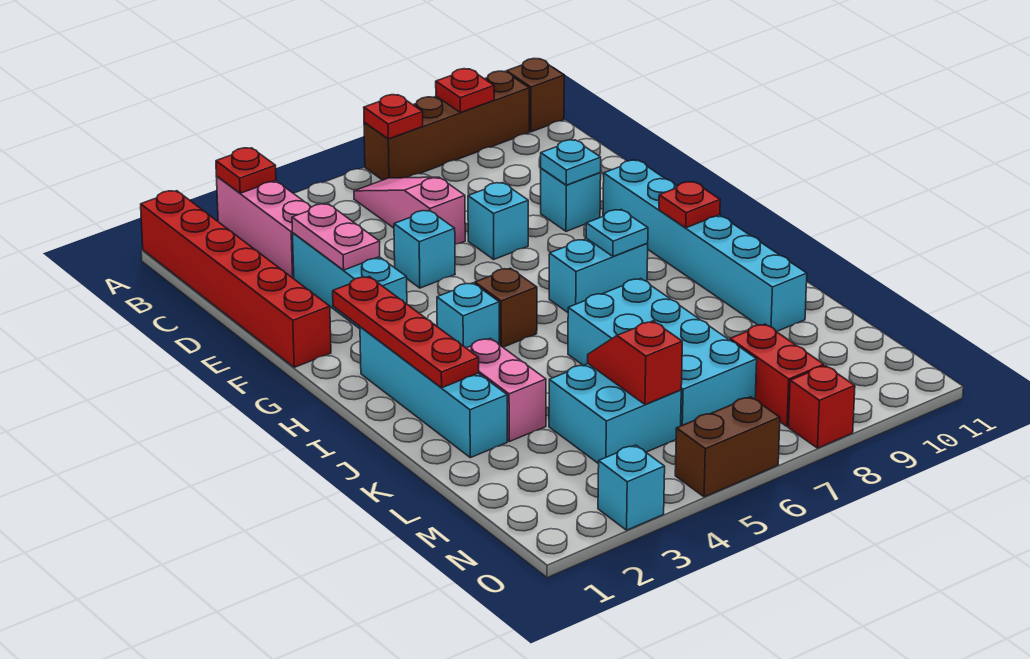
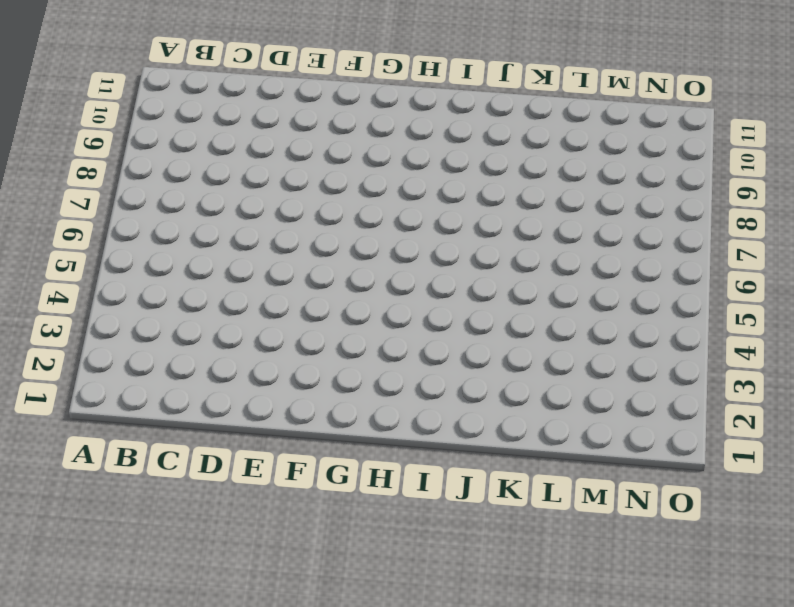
none -> red brick A1:F1 level 1
none -> pink brick A3:C3 level 1
none -> brown brick A7:A10 level 1
none -> brown brick A11 level 1

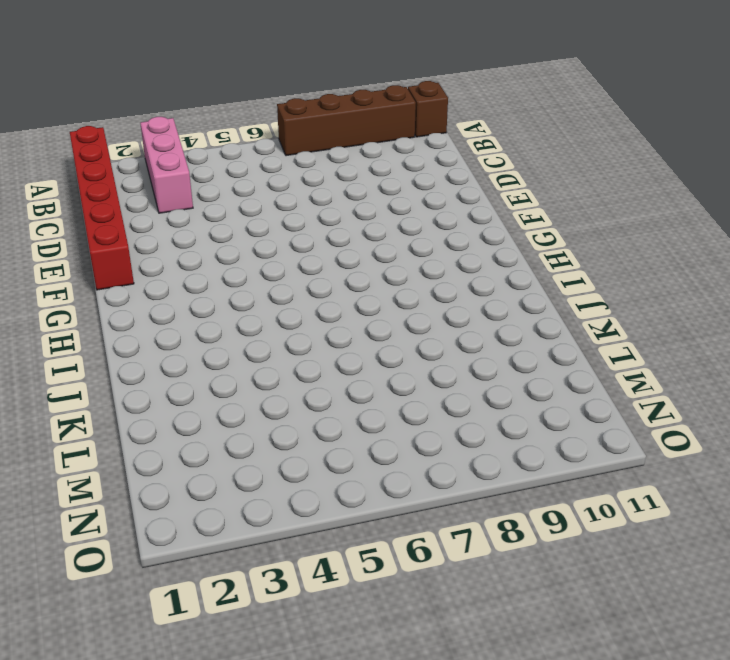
none -> pink slope B6:D6 level 1 top D
none -> cyan brick D3:F3 level 1
none -> cyan brick E5 level 1
none -> cyan brick E7 level 1

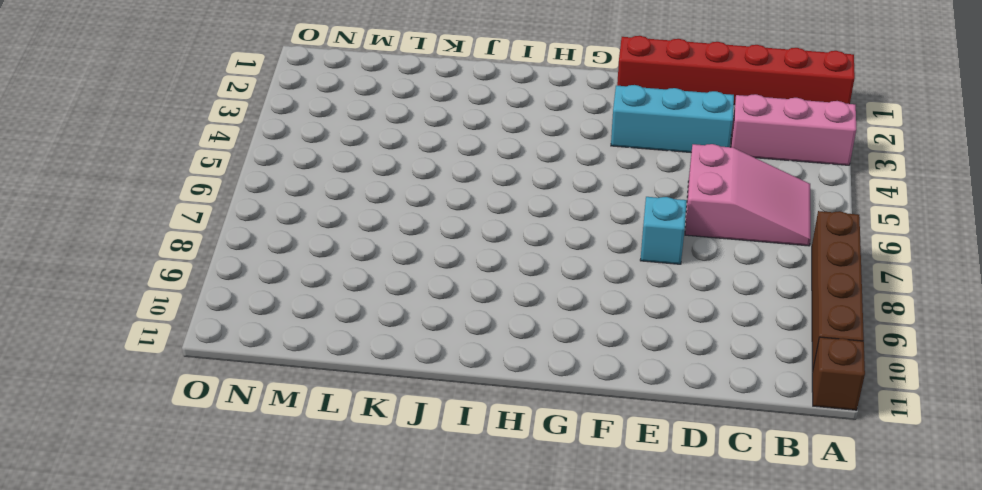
pink slope B5:D6 level 1 top D -> pink slope B6:D6 level 1 top D
none -> cyan brick E5 level 1
none -> cyan brick E9 level 1
none -> cyan brick F10:K10 level 1
none -> cyan brick H2:K2 level 1

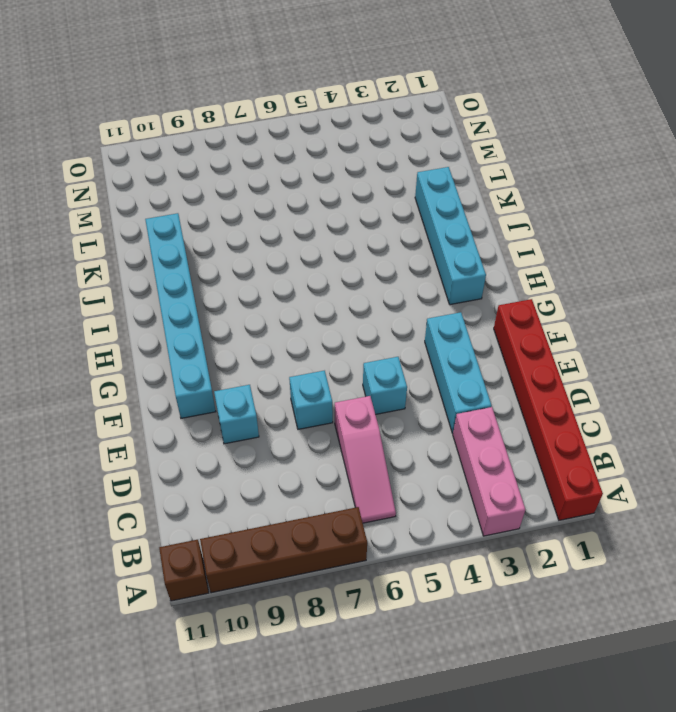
none -> cyan brick H4 level 1
none -> brown brick H5 level 1
none -> cyan brick H7:H8 level 1
none -> pink brick J3:K3 level 1

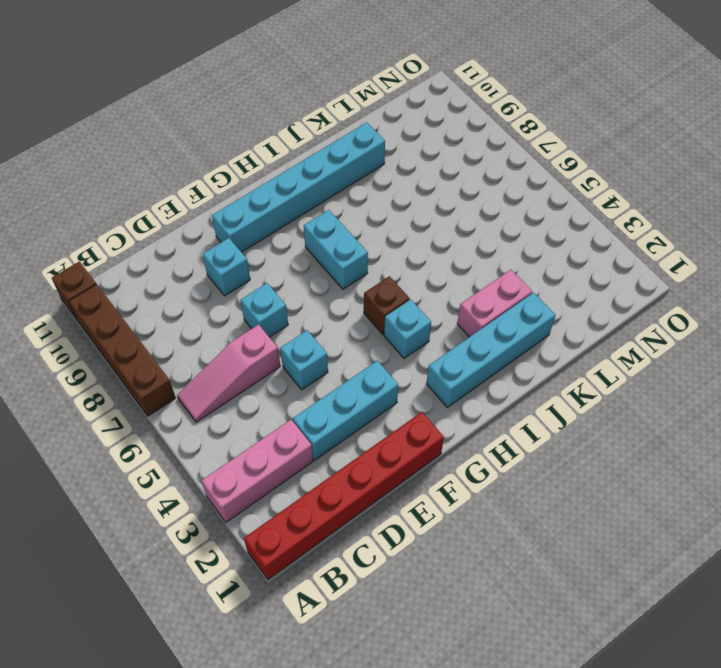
none -> cyan brick J6:M7 level 1
none -> cyan brick L4:M5 level 1
none -> red brick M8:N8 level 1
none -> cyan brick O3 level 1

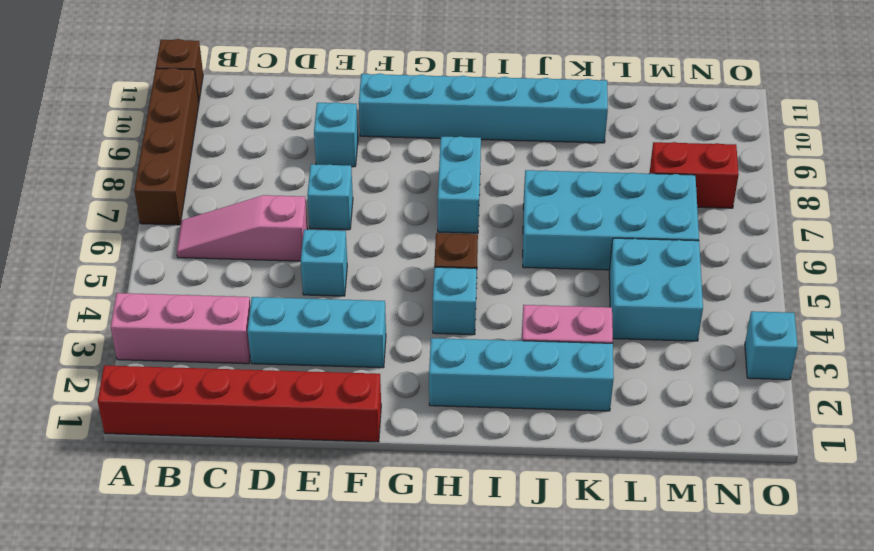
none -> brown brick O5:O6 level 1
none -> red brick O8 level 1
none -> red plate A3 level 2
none -> red plate A7 level 2

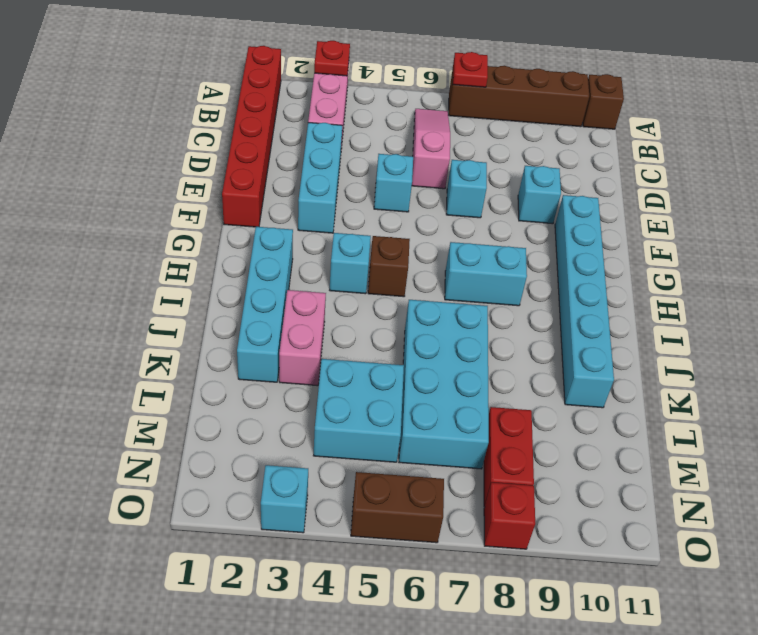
none -> red plate A9 level 2
none -> pink plate D3:E3 level 2
none -> cyan plate E9 level 2
none -> red plate G2:J2 level 2

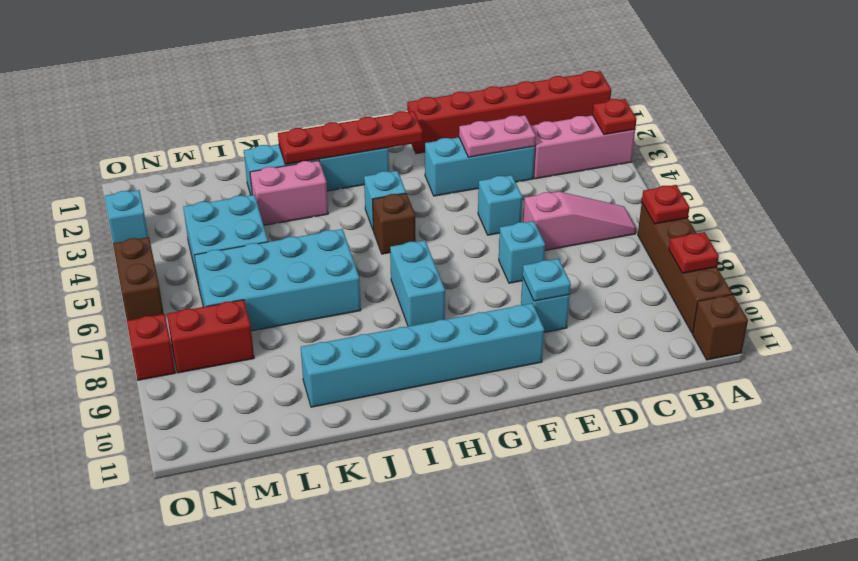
none -> cyan plate H8 level 2
none -> red plate H10 level 2
none -> red slope L5:M5 level 2 top M

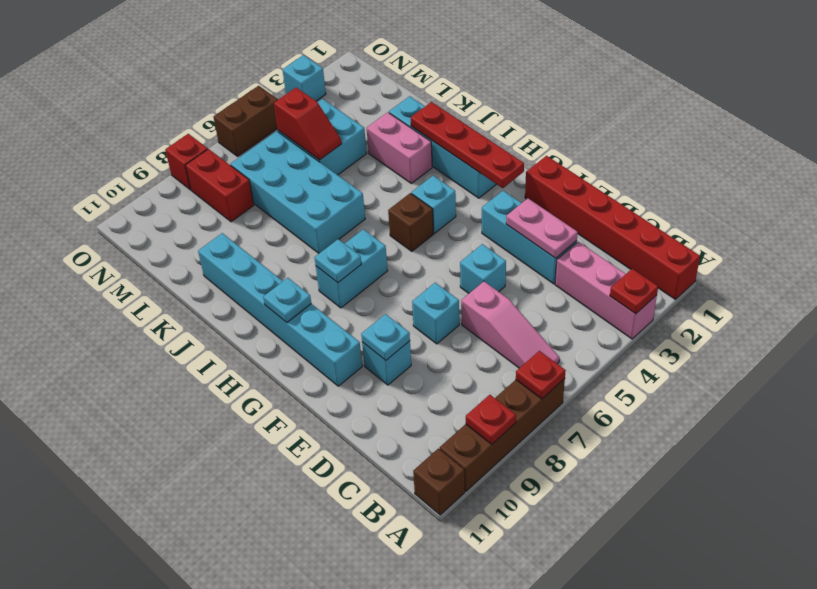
cyan plate H10 level 2 -> red plate H10 level 2

